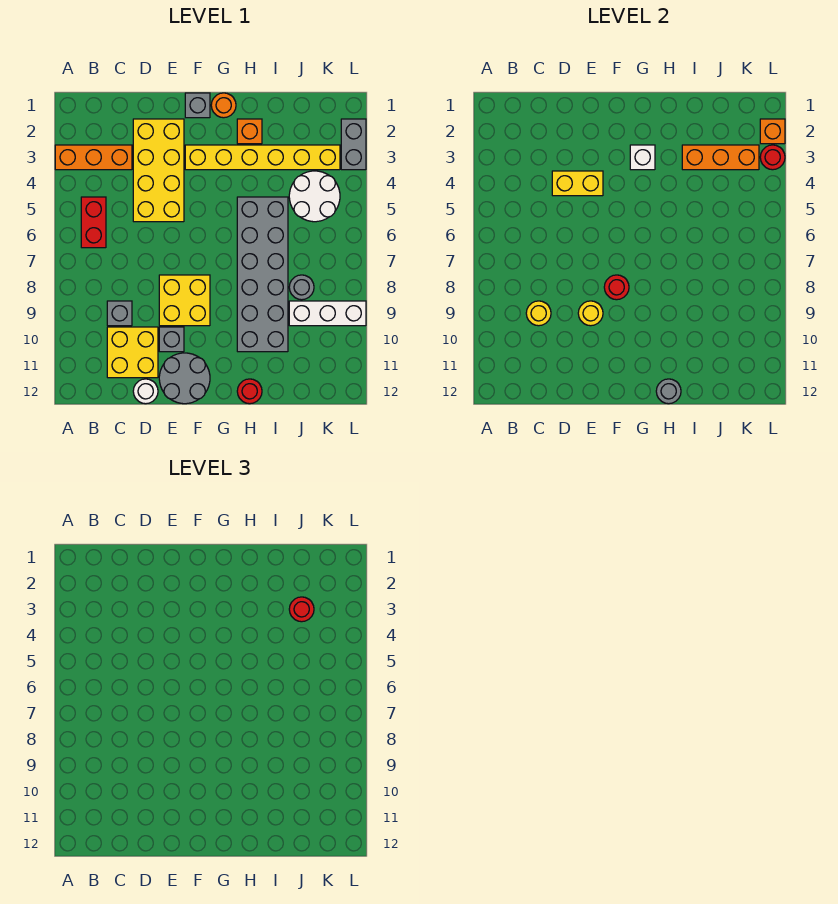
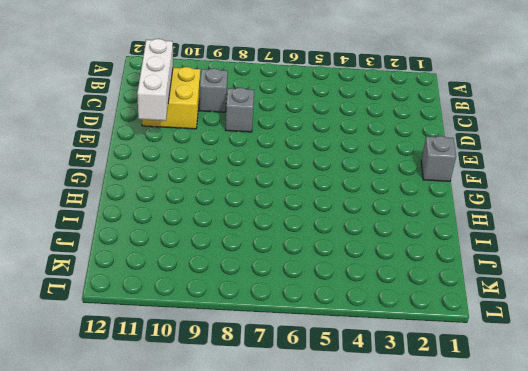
white brick C11:E11 level 2 -> white brick J9:L9 level 1
grey brick D8 level 1 -> grey brick E10 level 1
none -> orange brick A3:C3 level 1
none -> red brick B5:B6 level 1
none -> yellow brick D2:E5 level 1

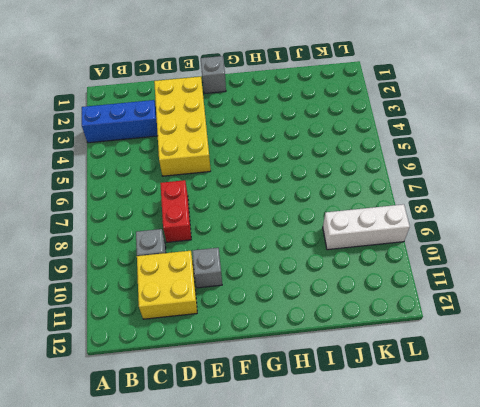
blue brick A3:C3 level 1 -> orange brick A3:C3 level 1
red brick D7:D8 level 1 -> red brick B5:B6 level 1
none -> white round brick D12 level 1
none -> yellow brick E8:F9 level 1
none -> grey round brick E11:F12 level 1

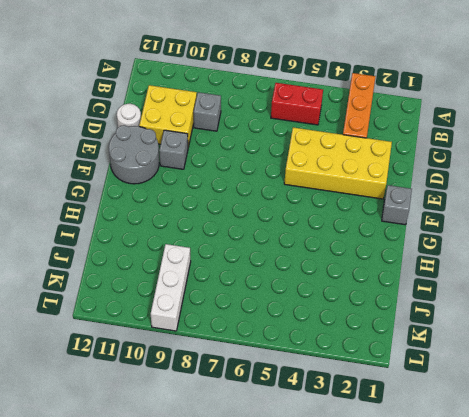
none -> yellow brick E8:F9 level 1
none -> yellow brick F3:K3 level 1
none -> orange round brick G1 level 1

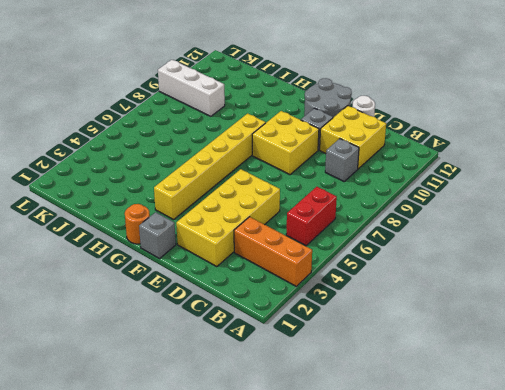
yellow brick G3:G8 level 1 -> yellow brick F3:K3 level 1
none -> orange brick H2 level 1
none -> grey brick H5:I10 level 1
none -> red round brick H12 level 1

